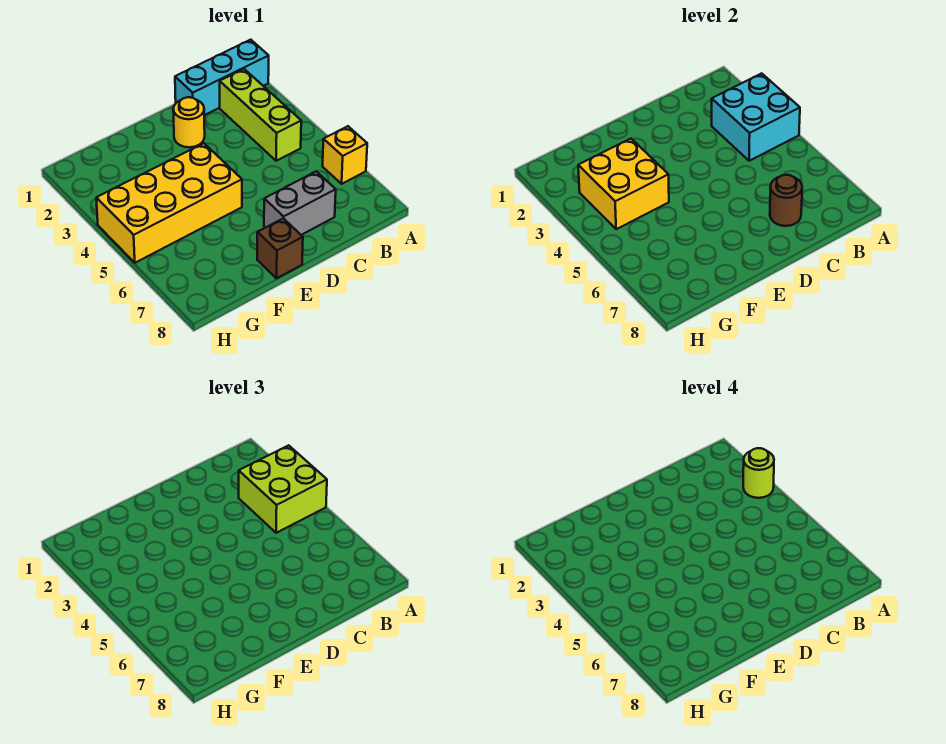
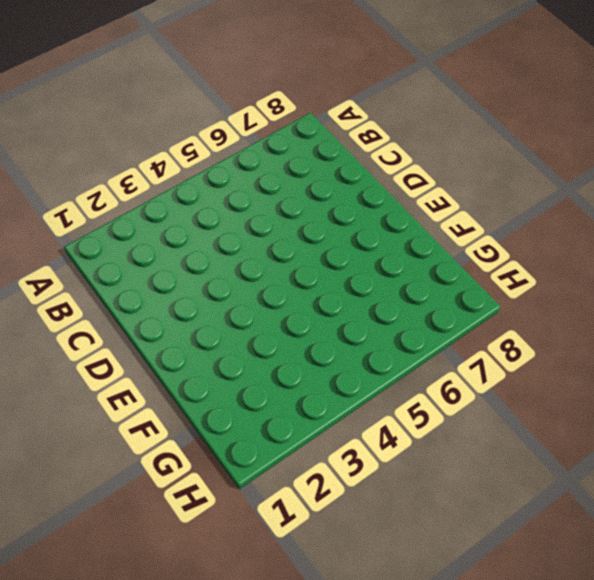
none -> cyan brick A1:C1 level 1
none -> yellow brick A6 level 1
none -> lime brick B2:B4 level 1

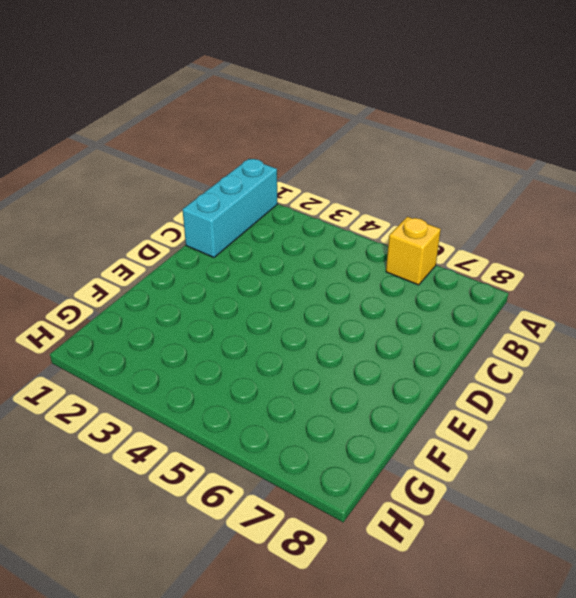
none -> lime brick B2:B4 level 1
none -> grey brick C7:D7 level 1
none -> yellow round brick D2 level 1

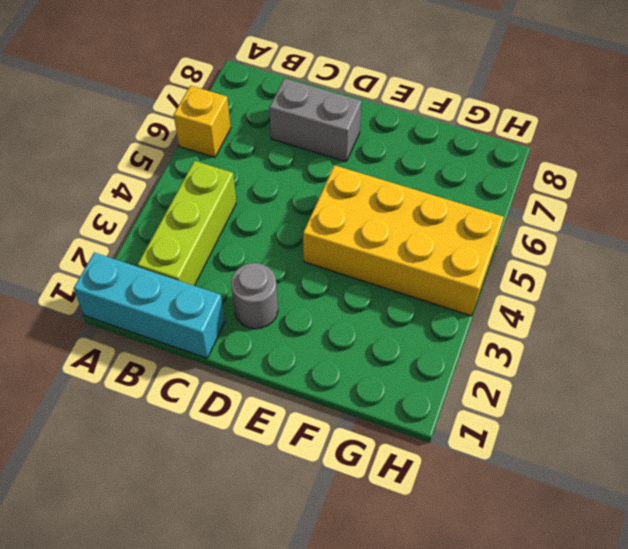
grey round brick D2 level 1 -> yellow round brick D2 level 1
none -> brown brick E8 level 1
none -> cyan brick A3:B4 level 2
none -> brown round brick C7 level 2

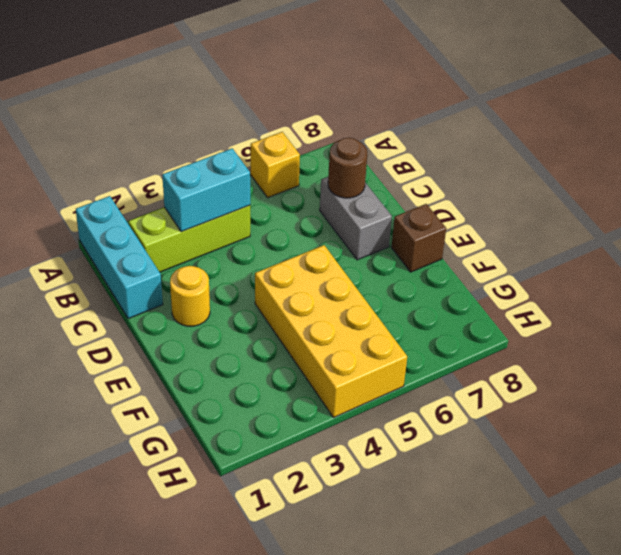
cyan brick B3:B4 level 2 -> cyan brick A3:B4 level 2
none -> yellow brick F3:G4 level 2
none -> lime brick A3:B4 level 3
none -> lime round brick A3 level 4

